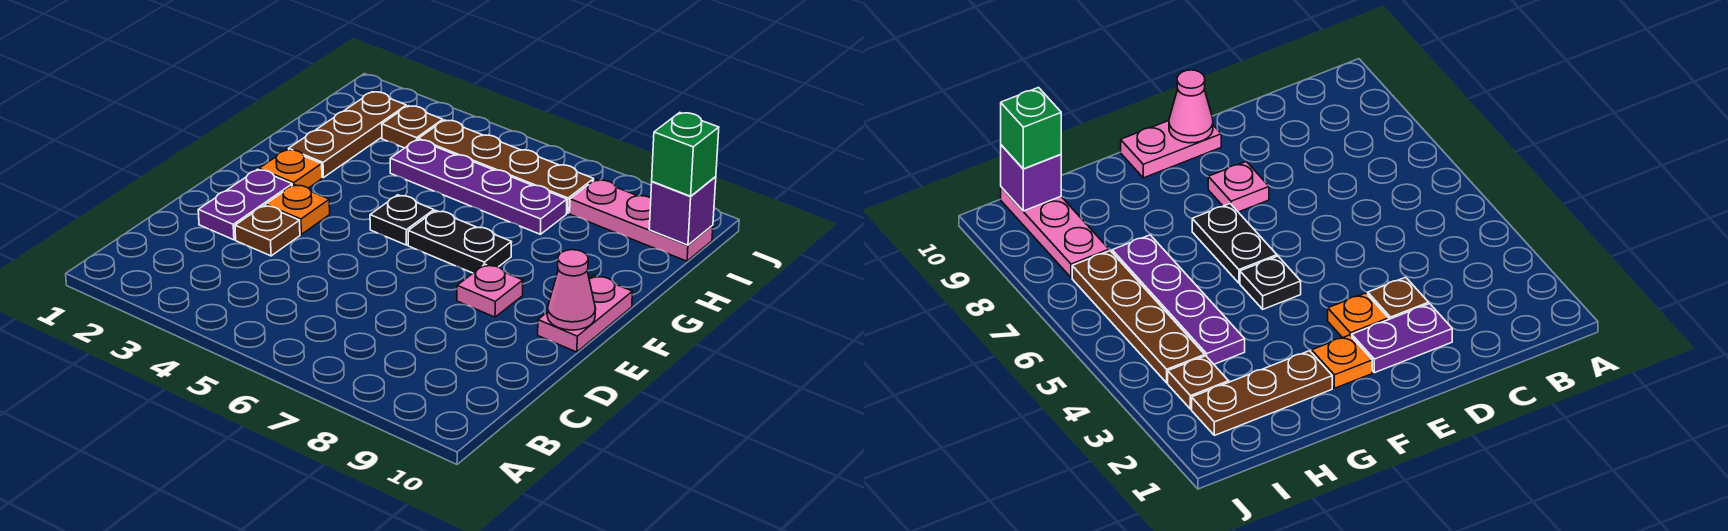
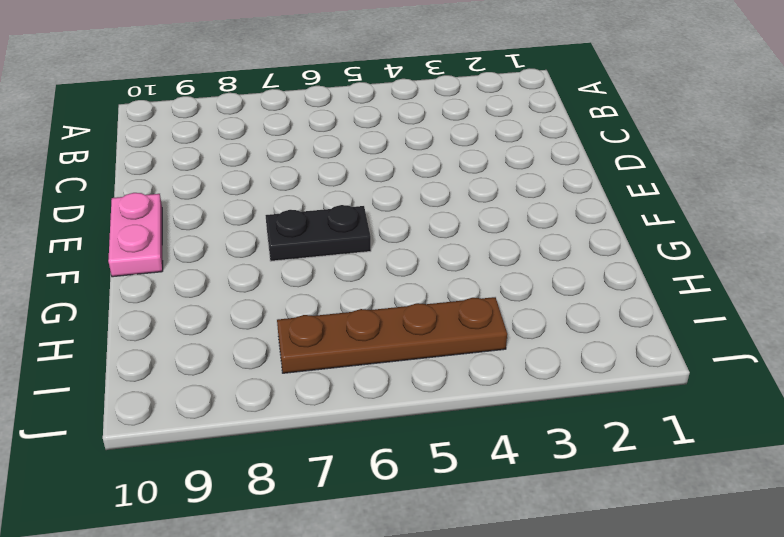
none -> purple plate D2:E2 level 1
none -> brown plate D3 level 1
none -> orange plate E3 level 1

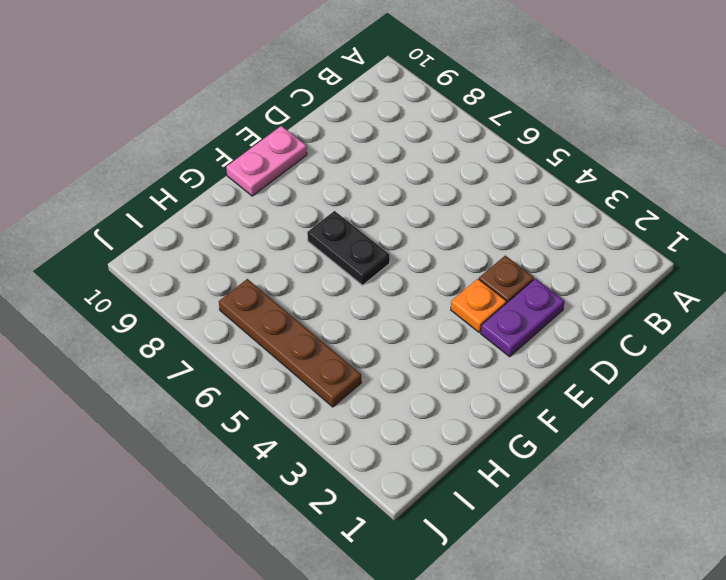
none -> pink plate E8 level 1
none -> orange plate F2 level 1
none -> black plate F5 level 1

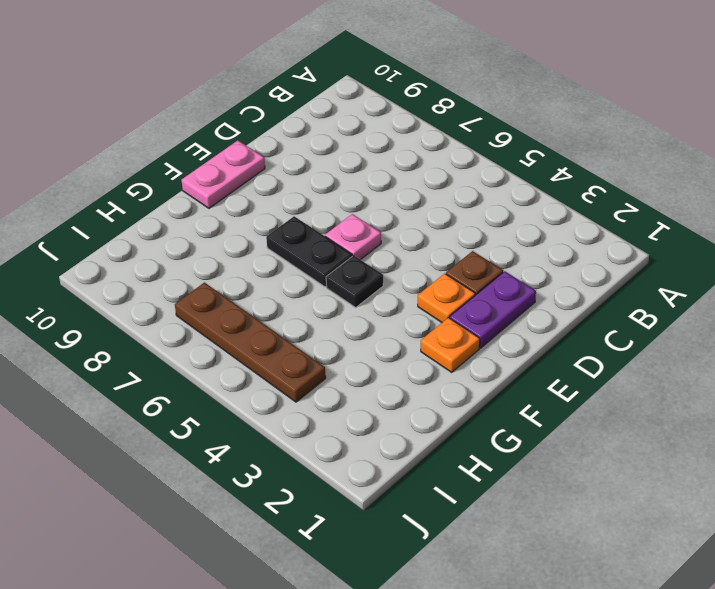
pink plate E6 level 1 -> pink plate E8 level 1
none -> brown plate G2:I2 level 1
none -> purple plate H4:H7 level 1
none -> brown plate I3 level 1

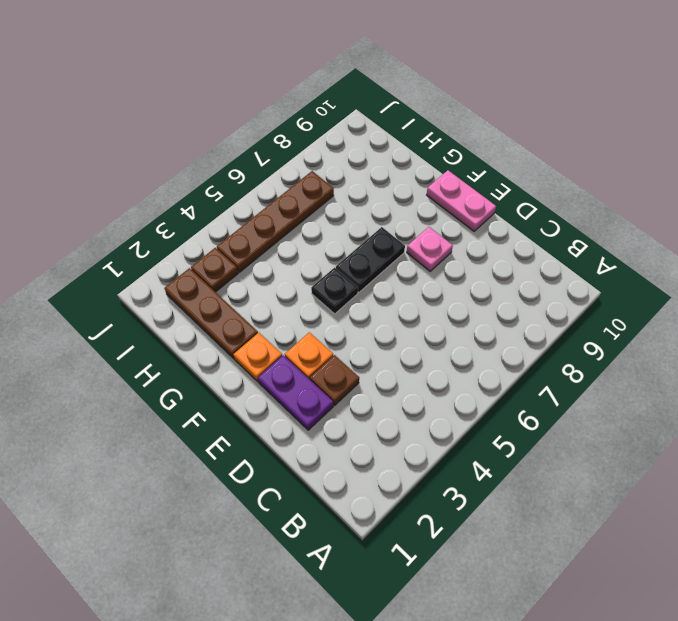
none -> purple plate H4:H7 level 1
none -> pink plate I8:I10 level 1
none -> pink cone E10 level 2

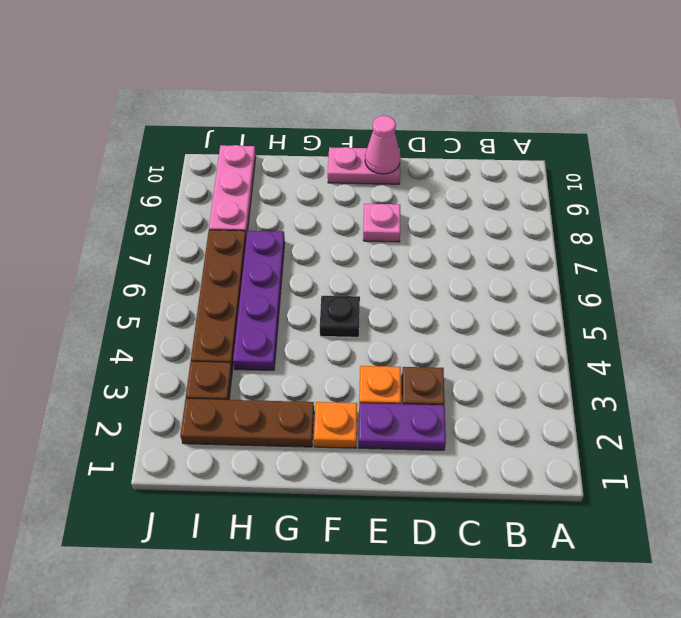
none -> black plate F6:F7 level 1
none -> purple brick I10 level 2
none -> green brick I10 level 3

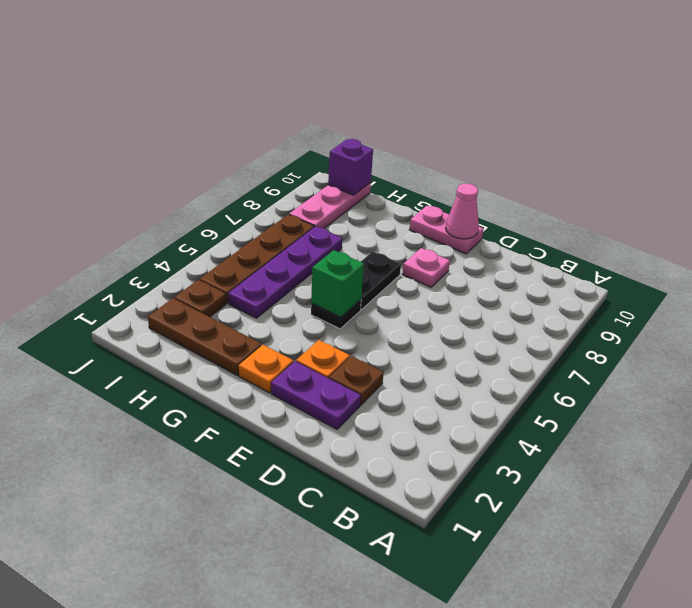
green brick F5 level 2 -> green brick I10 level 3

